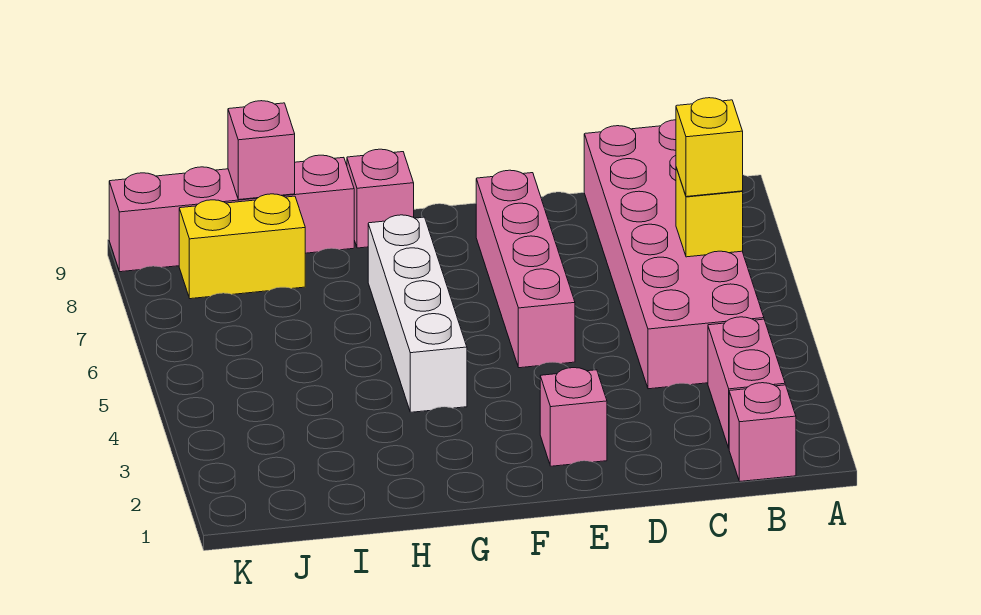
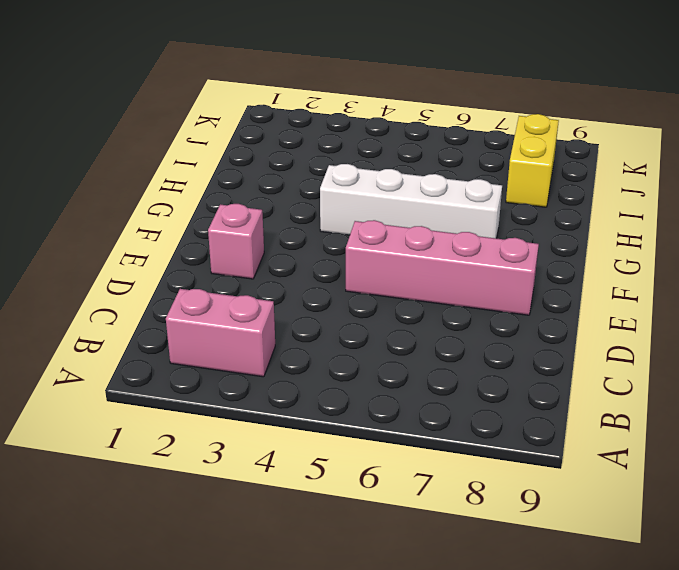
none -> pink brick B1 level 1
none -> pink brick B4:C9 level 1
none -> pink brick G9 level 1

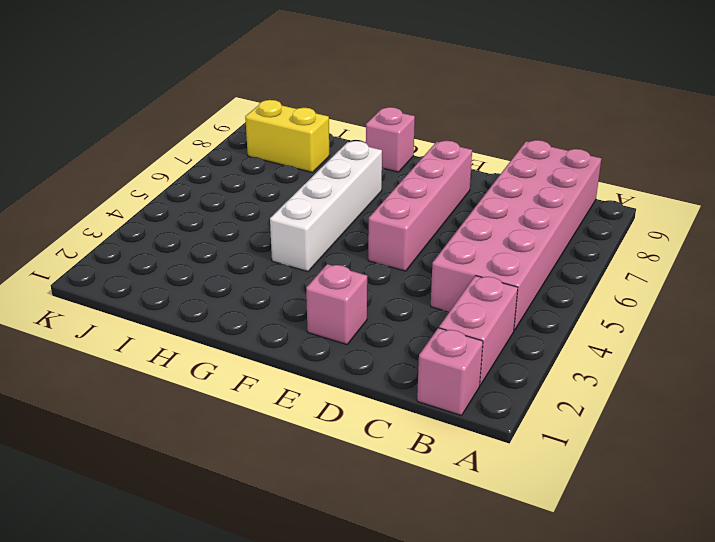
none -> pink brick H9:K9 level 1
none -> yellow brick B6 level 2
none -> pink brick I9 level 2

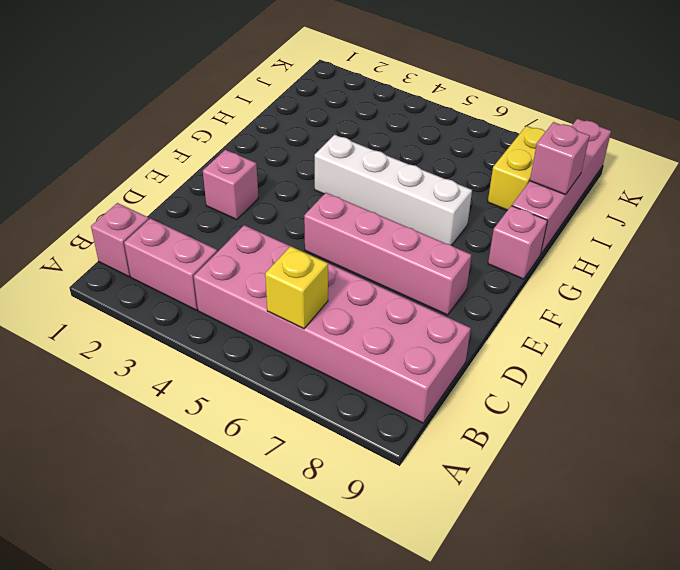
none -> yellow brick B6 level 3

